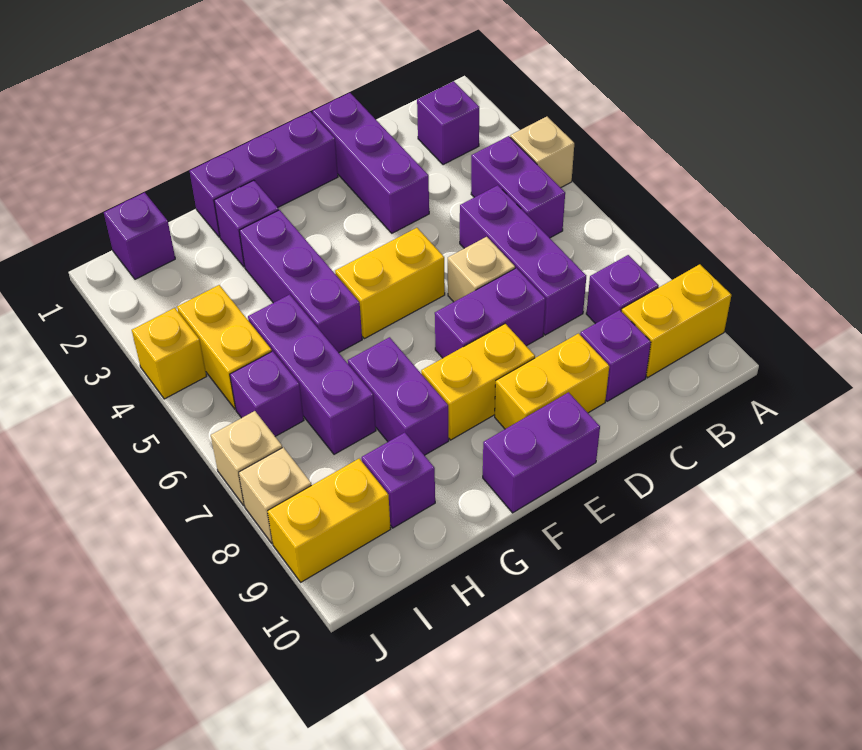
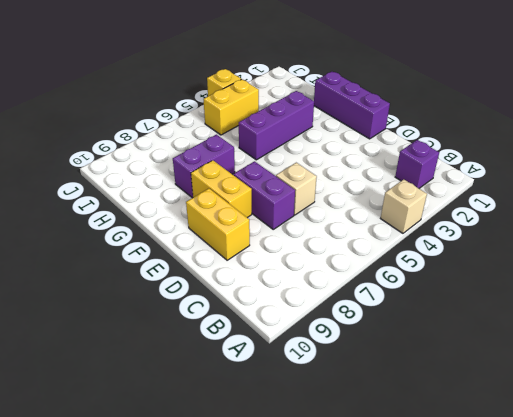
none -> yellow brick A9:B9 level 1
none -> purple brick B4:B5 level 1
none -> purple brick B8 level 1

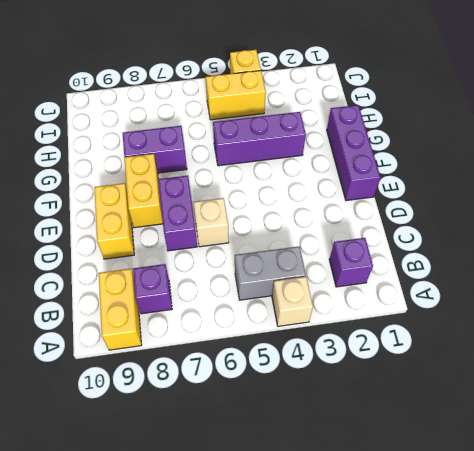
grey brick B4:B5 level 1 -> purple brick B4:B5 level 1
none -> purple brick C5:C7 level 1
none -> purple brick C9 level 1
none -> purple brick D1:D3 level 1

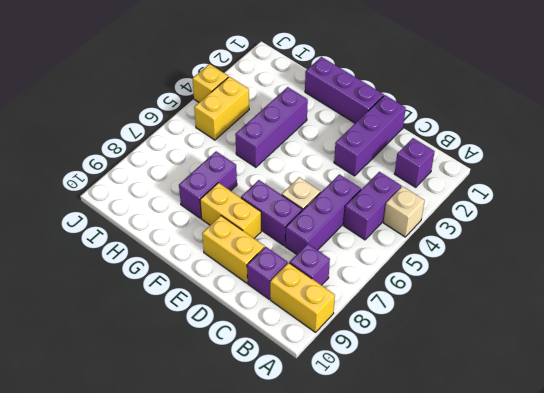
none -> yellow brick E5:F5 level 1
none -> purple brick E10:F10 level 1
none -> purple brick G2 level 1

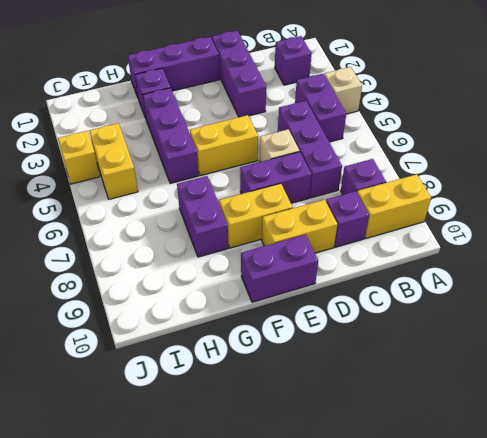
none -> purple brick H5:H7 level 1
none -> purple brick H9 level 1
none -> purple brick I1 level 1

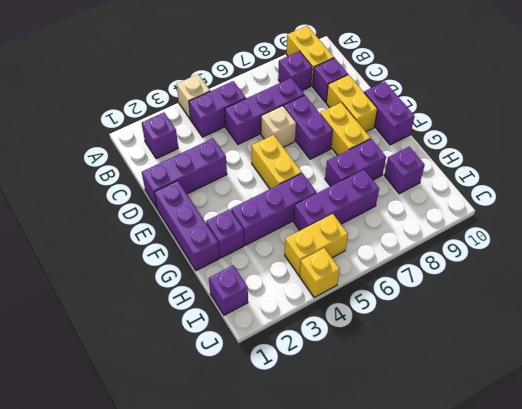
none -> purple brick I6 level 1
none -> yellow brick I9:J9 level 1
none -> tan brick J7 level 1

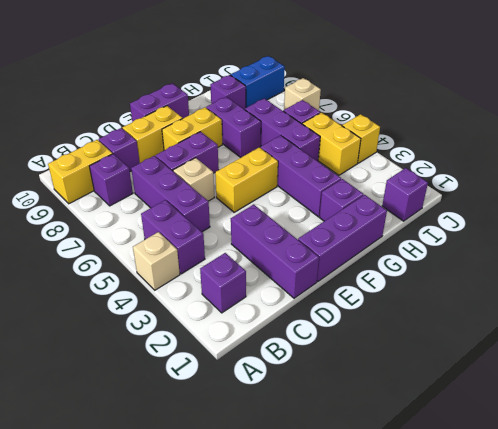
blue brick I9:J9 level 1 -> yellow brick I9:J9 level 1
none -> tan brick J8 level 1

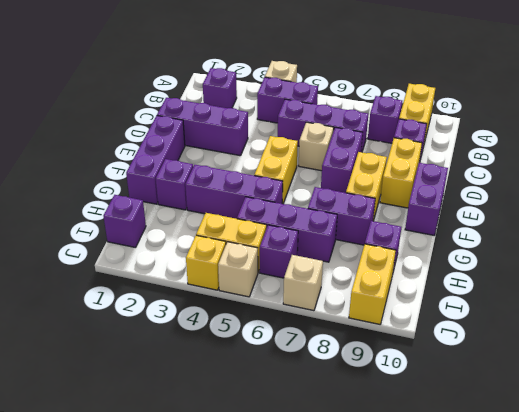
tan brick J5 level 1 -> tan brick J8 level 1

